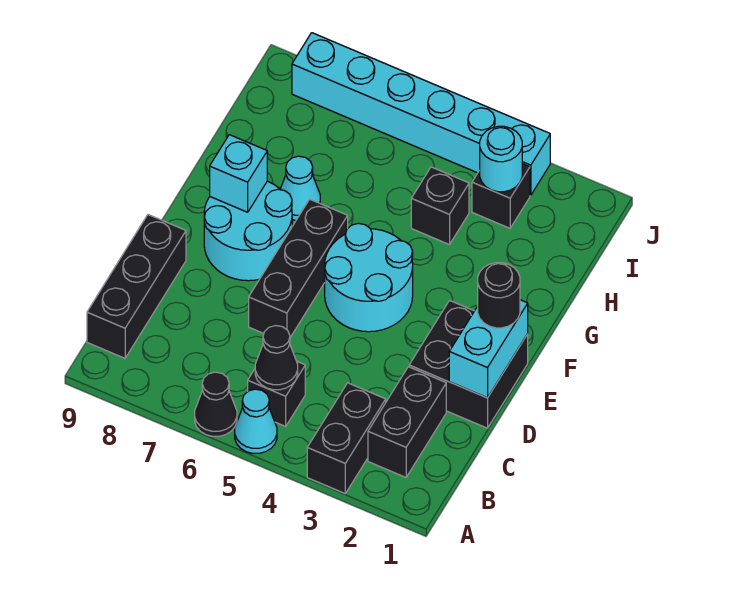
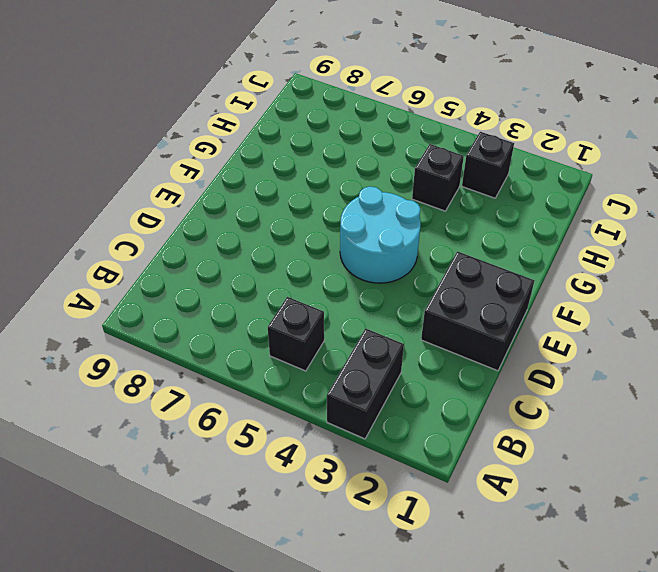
none -> cyan cone A5 level 1
none -> black cone A6 level 1
none -> black brick B2:C2 level 1

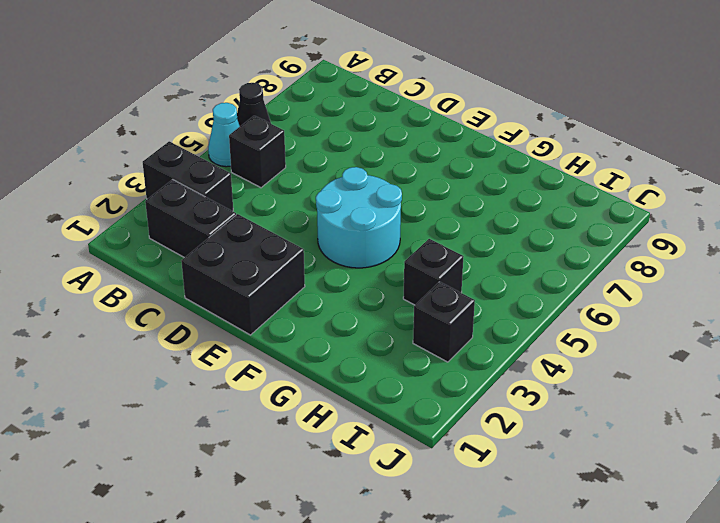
none -> black brick B9:D9 level 1
none -> black brick D6:F6 level 1
none -> cyan round brick E7:F8 level 1

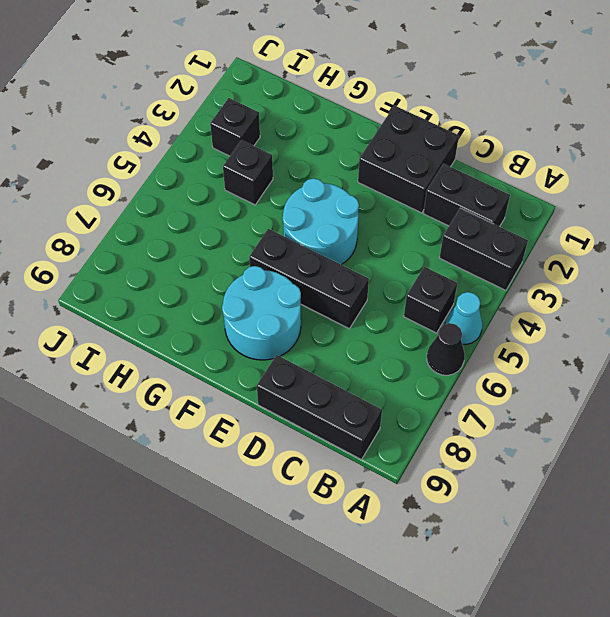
none -> cyan cone G7 level 1
none -> cyan brick J3:J8 level 1
none -> black cone B5 level 2

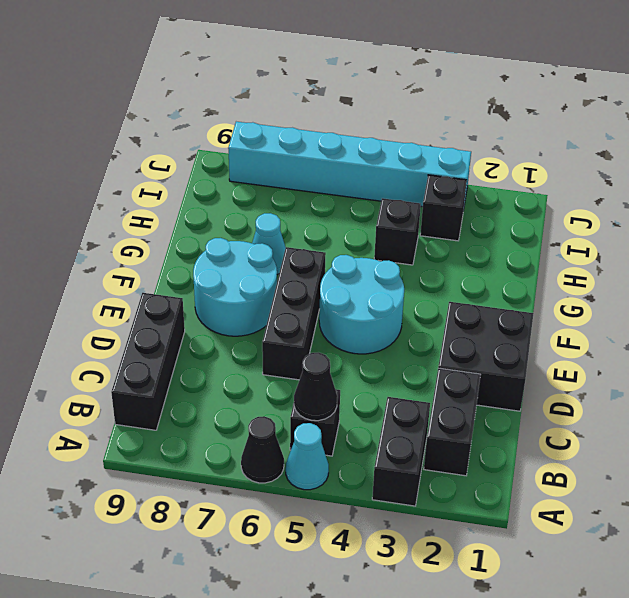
none -> cyan brick D1:E1 level 2
none -> cyan brick F8 level 2
none -> cyan round brick I3 level 2

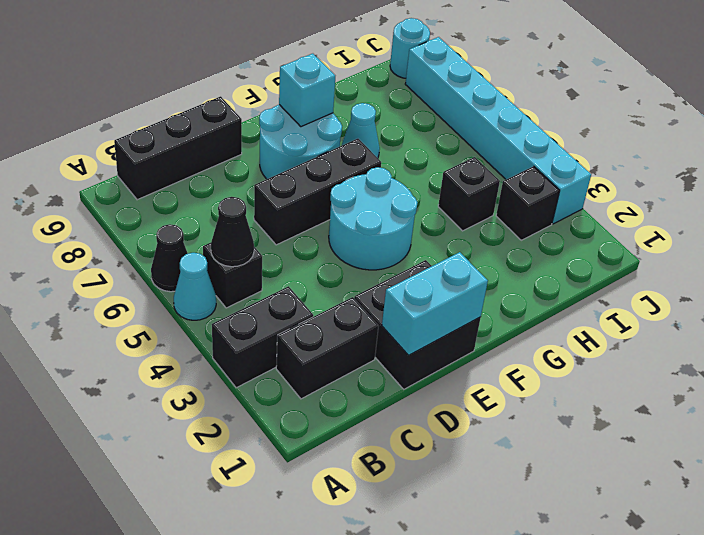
cyan round brick J9 level 1 -> cyan round brick I3 level 2
none -> black round brick E1 level 3

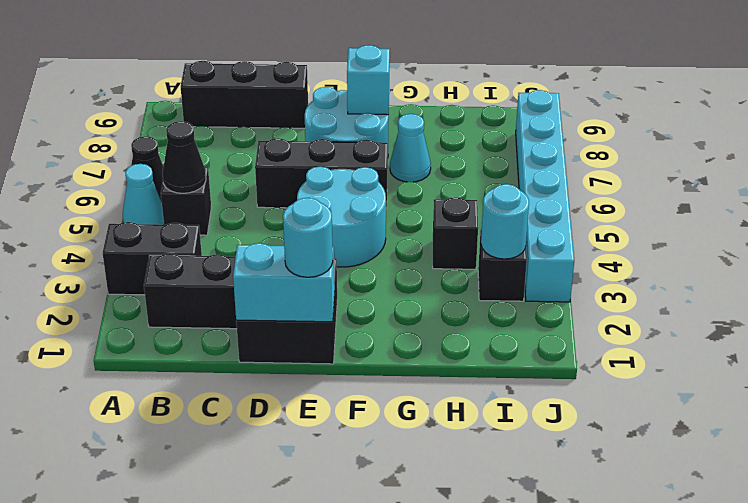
cyan round brick E1 level 3 -> black round brick E1 level 3

